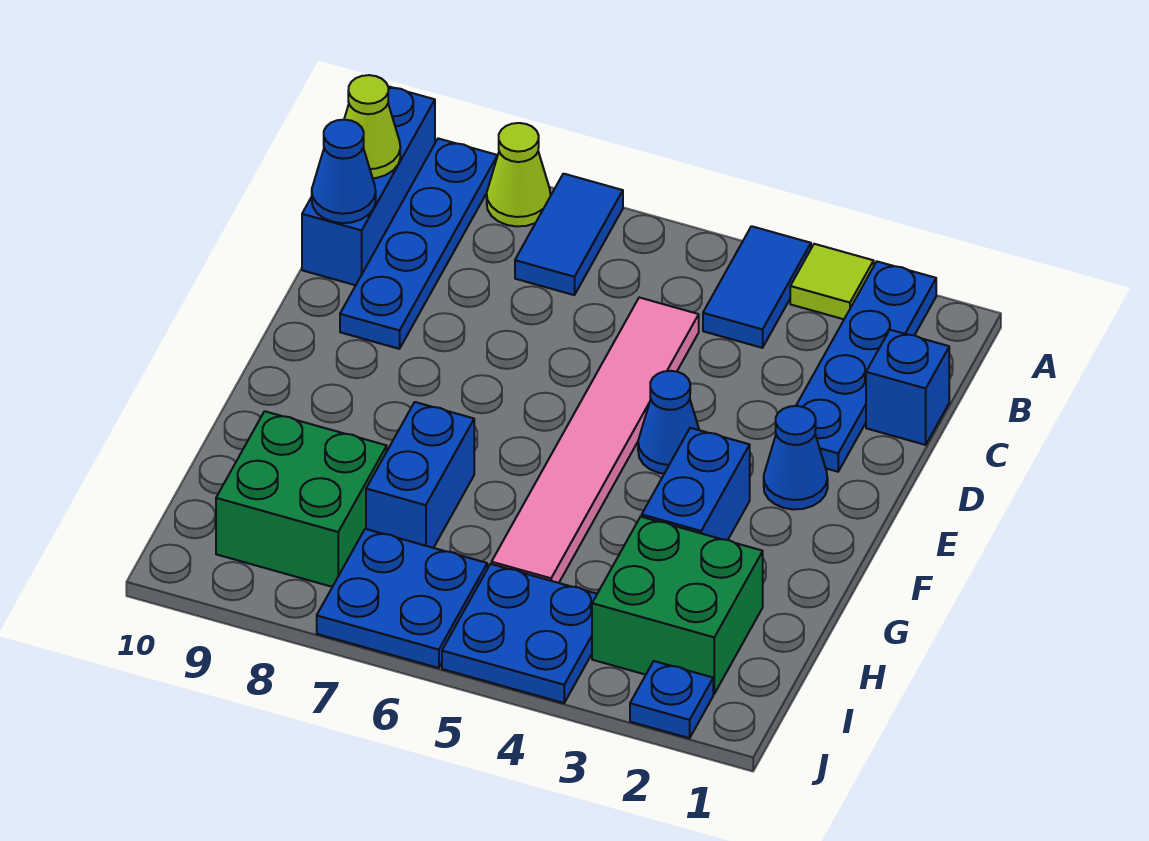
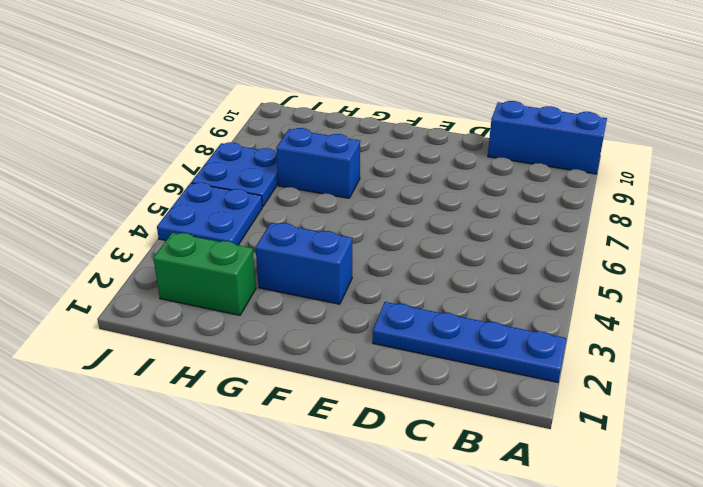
green brick H2:I2 level 1 -> green brick H2:I3 level 1
none -> lime tile A3 level 1
none -> blue tile A4:B4 level 1
none -> blue tile A7:B7 level 1

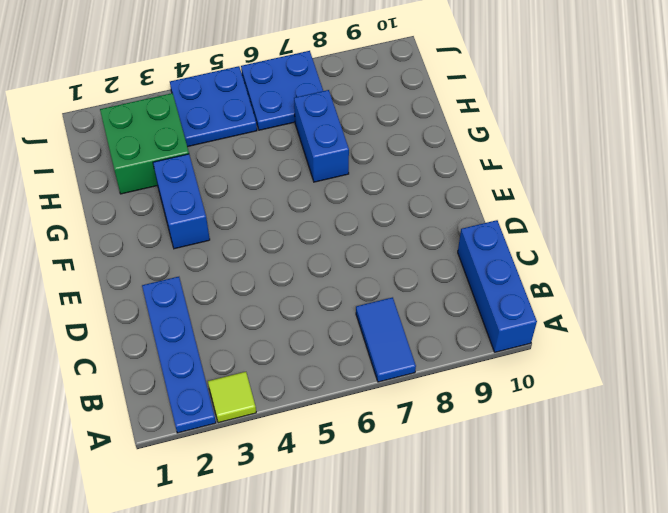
none -> blue tile A4:B4 level 1
none -> lime cone A8 level 1
none -> blue plate A9:D9 level 1

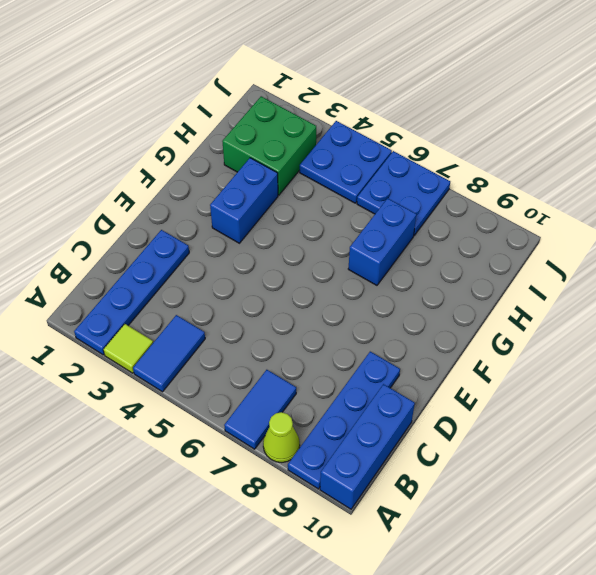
none -> blue brick C1 level 1
none -> pink tile C5:H5 level 1
none -> blue cone E2 level 1

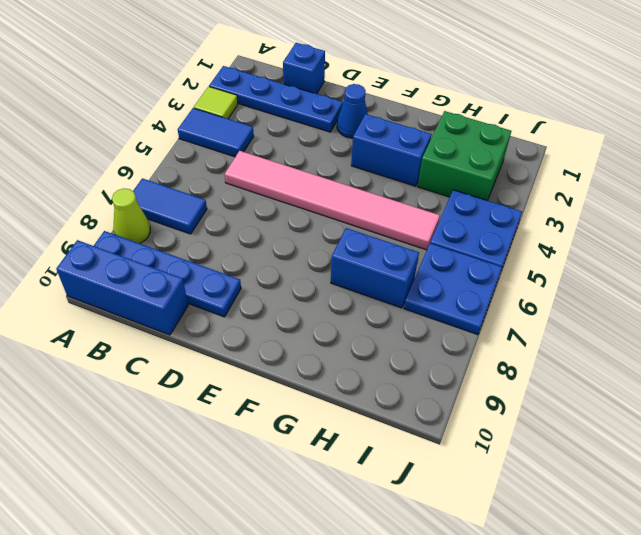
none -> blue cone E4 level 1
none -> green brick H8:I9 level 1
none -> blue plate J2 level 1

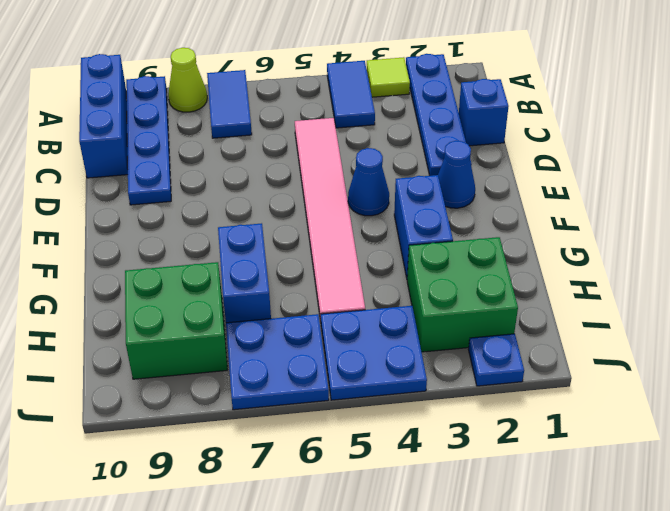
none -> lime cone B10 level 2
none -> blue cone C10 level 2

